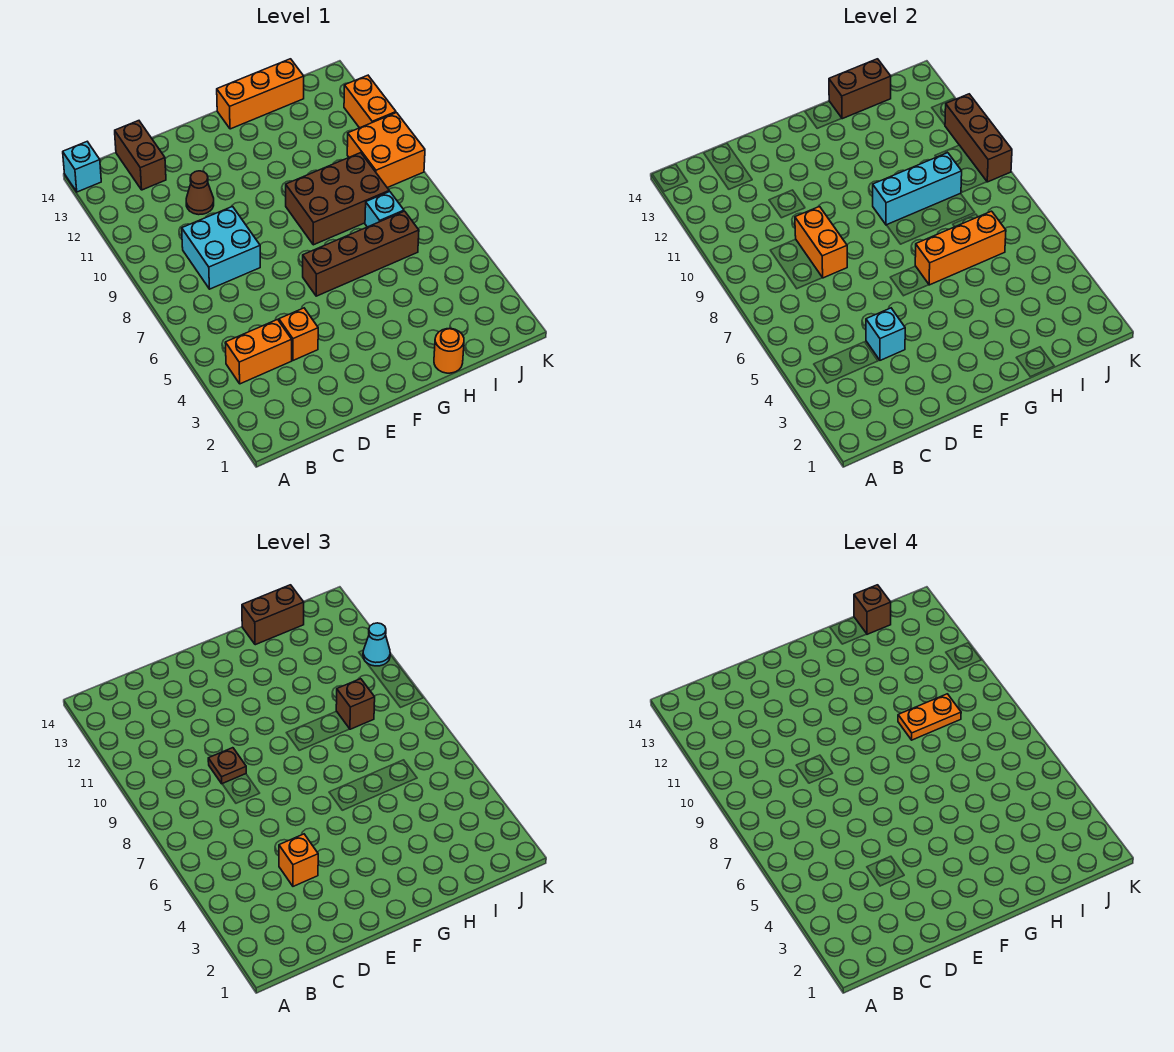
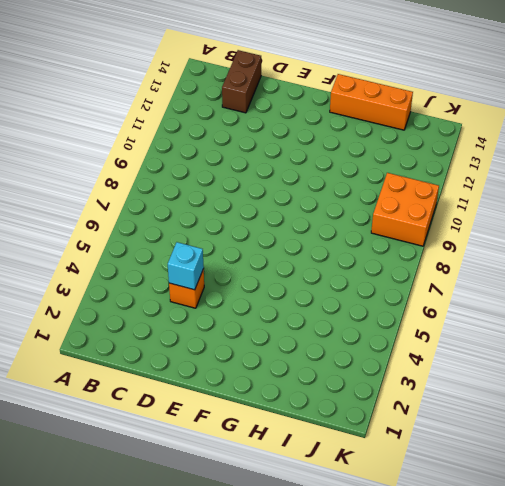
none -> cyan brick A14 level 1
none -> orange brick B4:C4 level 1
none -> cyan brick C8:D9 level 1

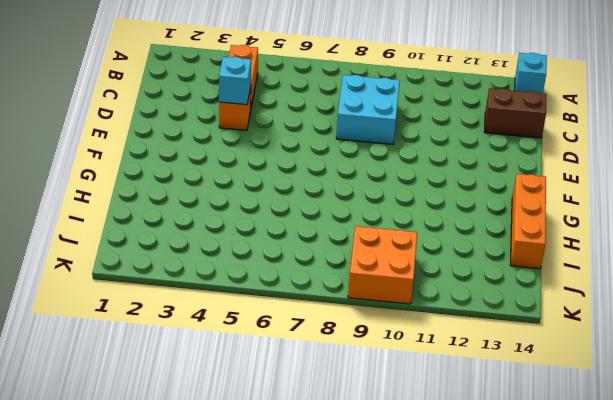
none -> brown cone D11 level 1
none -> brown brick F6:I6 level 1
none -> brown brick G8:I9 level 1

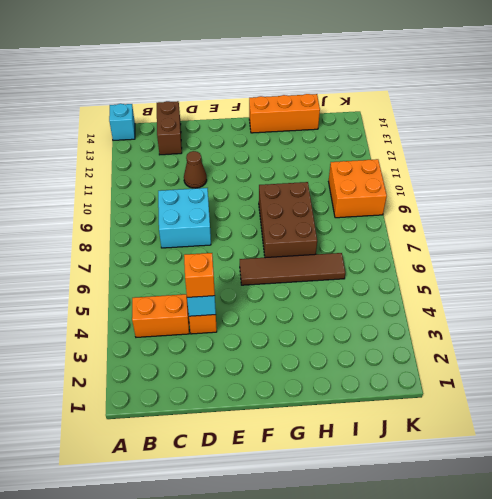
brown tile F6:I6 level 1 -> brown brick F6:I6 level 1
brown brick G7:H9 level 1 -> brown brick G8:I9 level 1
none -> orange round brick H1 level 1
none -> cyan brick I7 level 1
none -> orange brick K11:K12 level 1

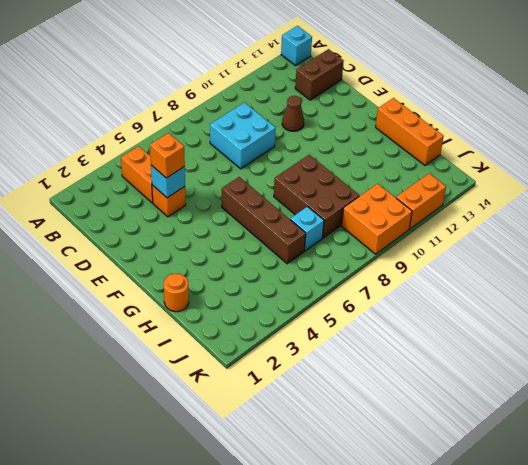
none -> orange brick D8:D9 level 2
none -> orange brick G6:I6 level 2
none -> cyan brick G9:I9 level 2

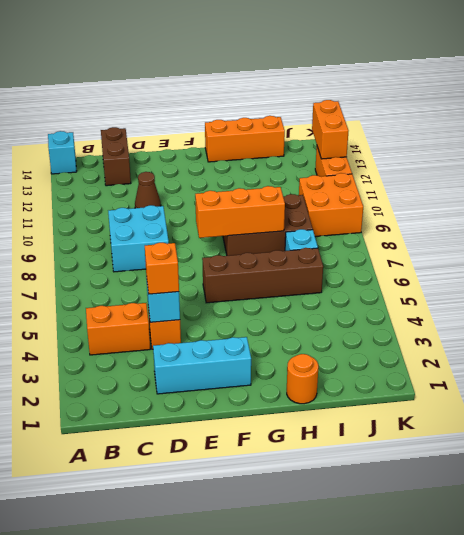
cyan brick D2:F2 level 1 -> cyan brick G9:I9 level 2
orange brick F8:H8 level 2 -> orange brick G6:I6 level 2
orange brick K12:K13 level 2 -> orange brick D8:D9 level 2
none -> brown brick H14:I14 level 2
none -> brown brick K9:K11 level 2
none -> brown plate D9 level 3

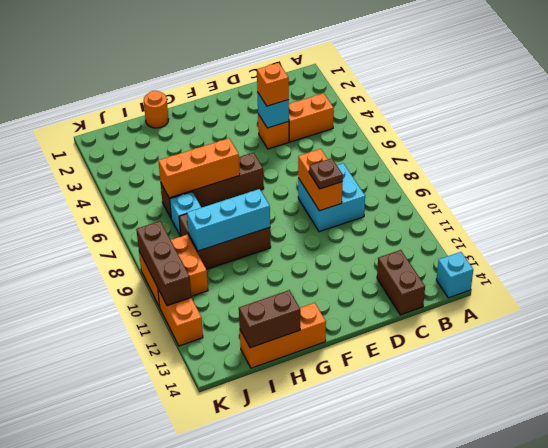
none -> brown cone D11 level 1
none -> brown brick H14:I14 level 3
none -> brown brick I9 level 3

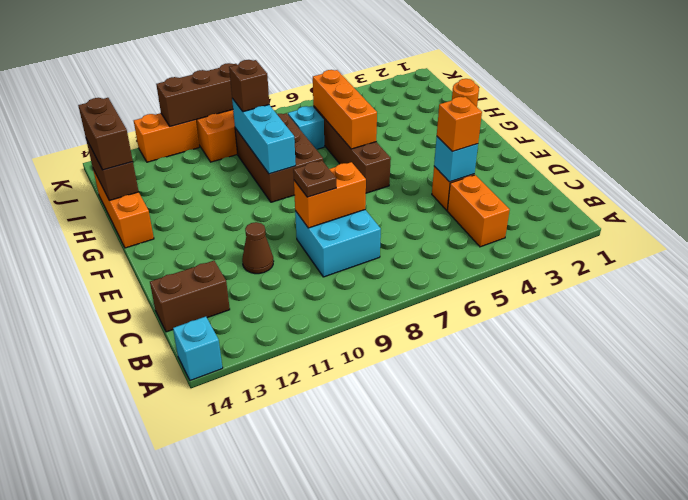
none -> cyan cone K11 level 3
none -> orange plate H9:I9 level 4
none -> brown brick I14 level 4

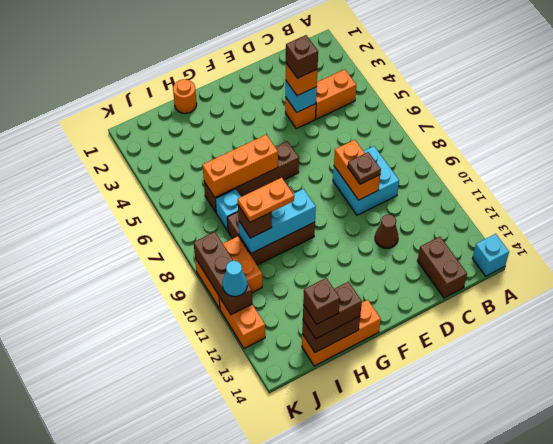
brown brick D4 level 4 -> none

